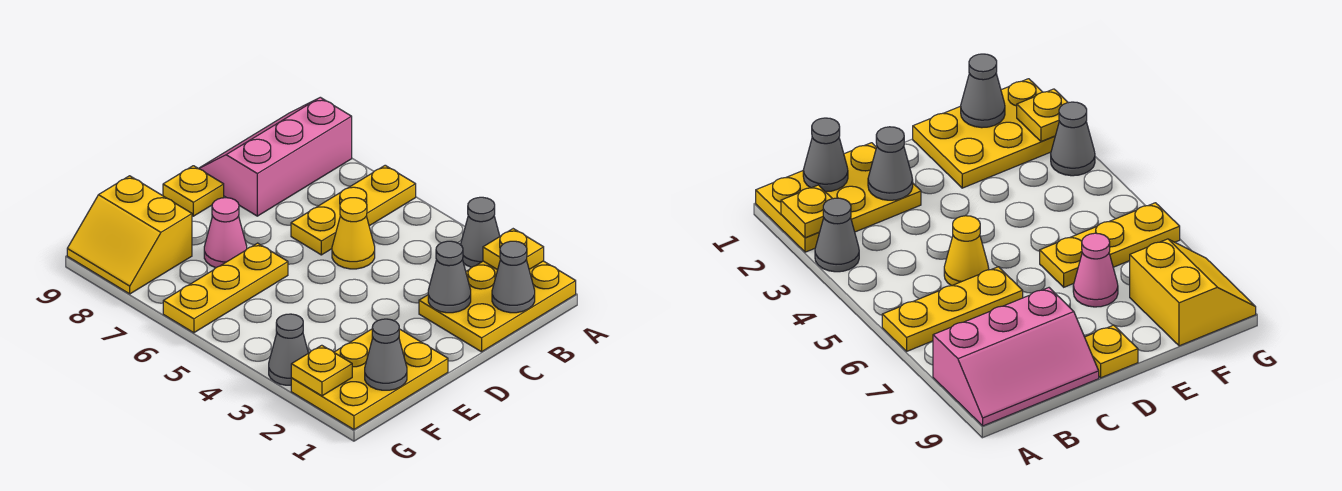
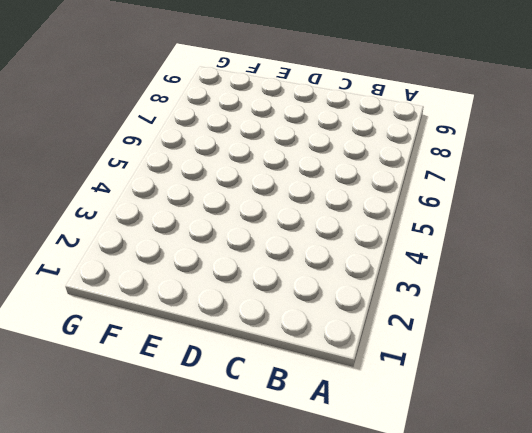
none -> yellow plate A1:C2 level 1
none -> grey cone A3 level 1
none -> yellow plate A6:C6 level 1

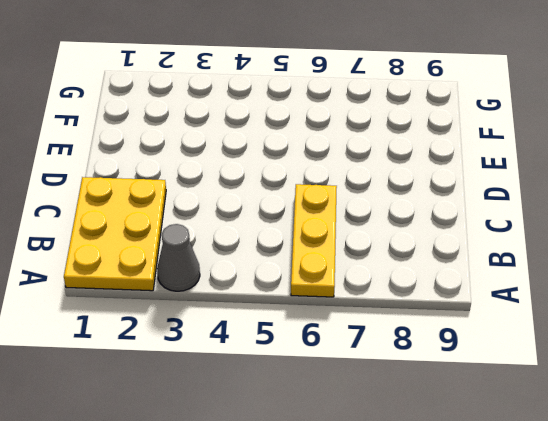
none -> pink slope A8:C9 level 1 top 8
none -> yellow cone C5 level 1
none -> yellow plate D9 level 1

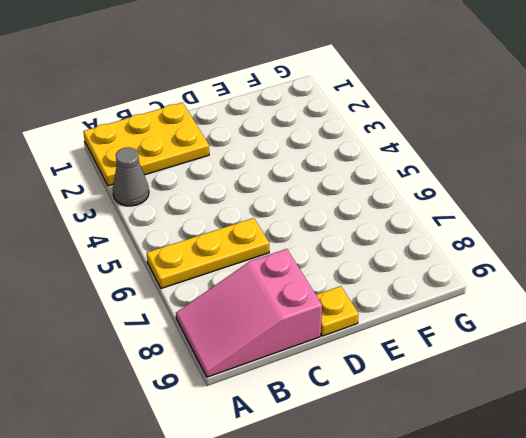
pink slope A8:C9 level 1 top C -> pink slope A8:C9 level 1 top 8
none -> yellow cone C5 level 1
none -> yellow plate E1:G2 level 1
none -> yellow plate E6:G6 level 1

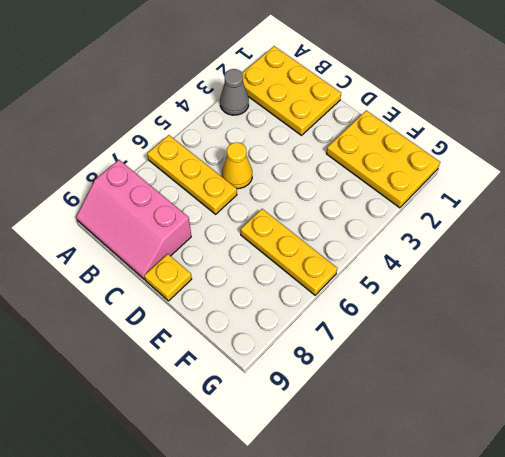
none -> pink cone E7 level 1
none -> yellow slope F8:G9 level 1 top F
none -> grey cone G3 level 1

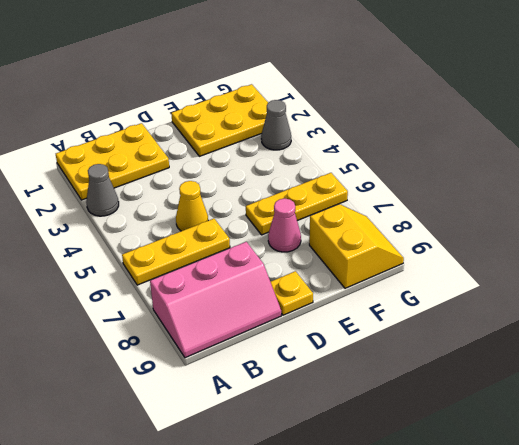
none -> yellow plate A2 level 2
none -> grey cone B1 level 2
none -> grey cone C2 level 2

